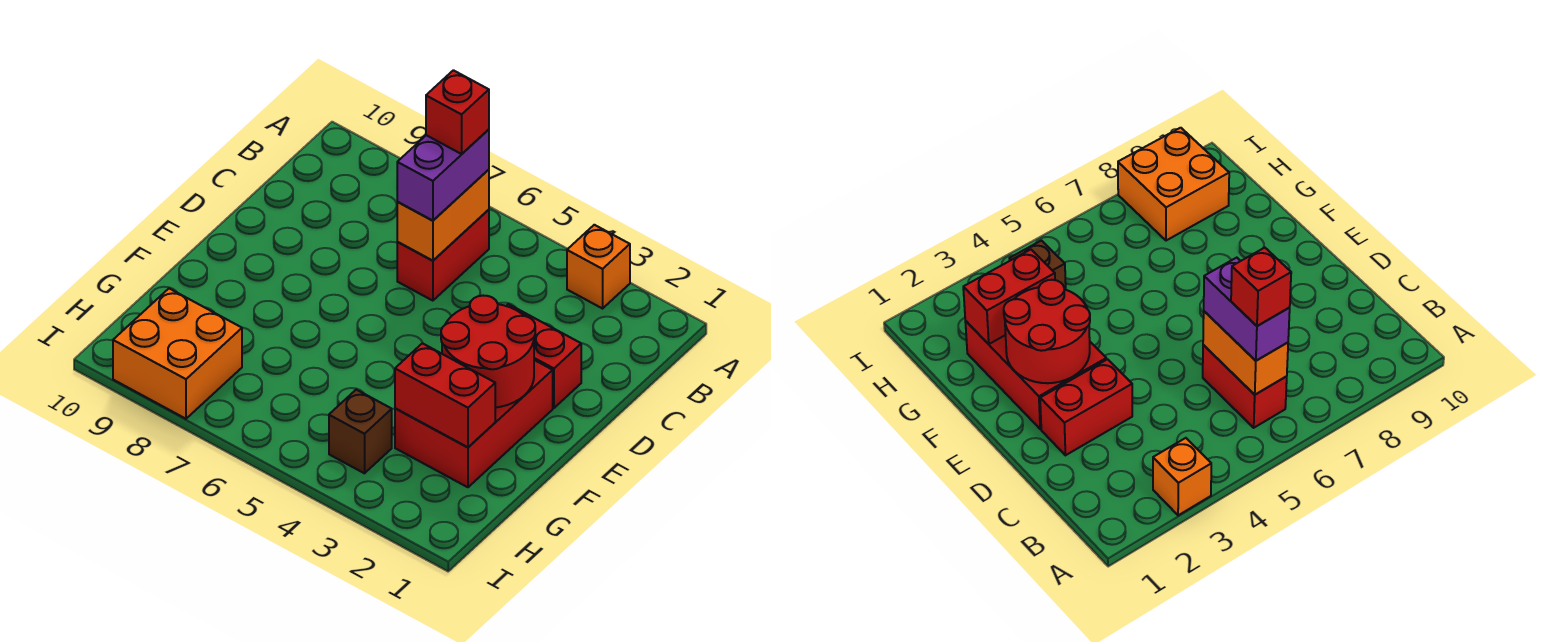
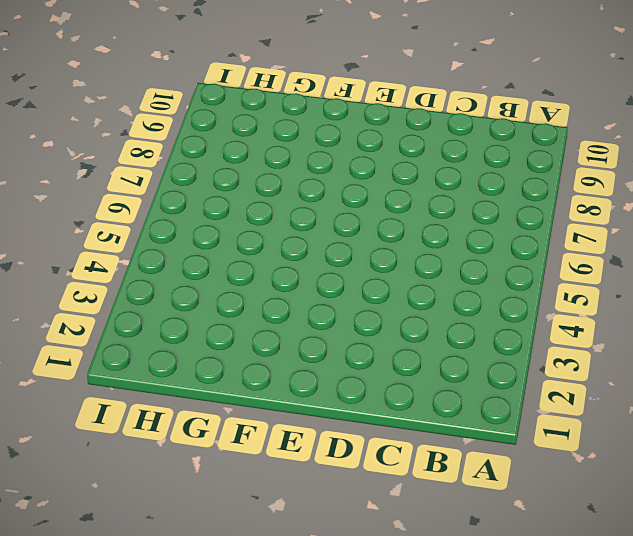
none -> orange brick A3 level 1
none -> red brick B6:C6 level 1

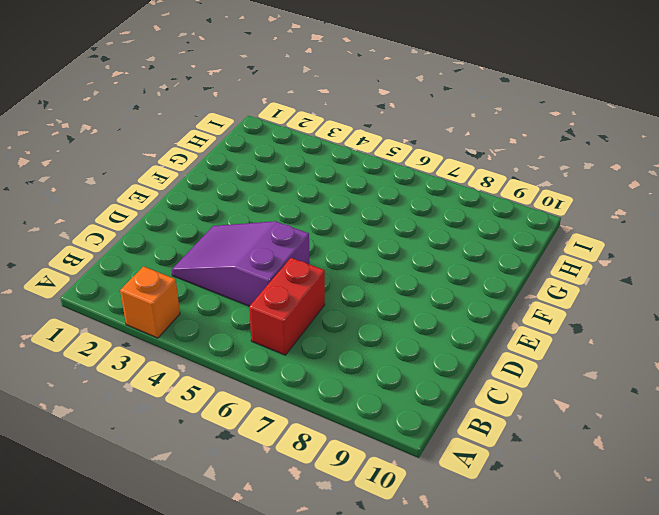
purple slope C3:D5 level 1 top 5 -> red brick D2:D3 level 1
none -> red brick E2:G3 level 1
none -> brown brick H4 level 1

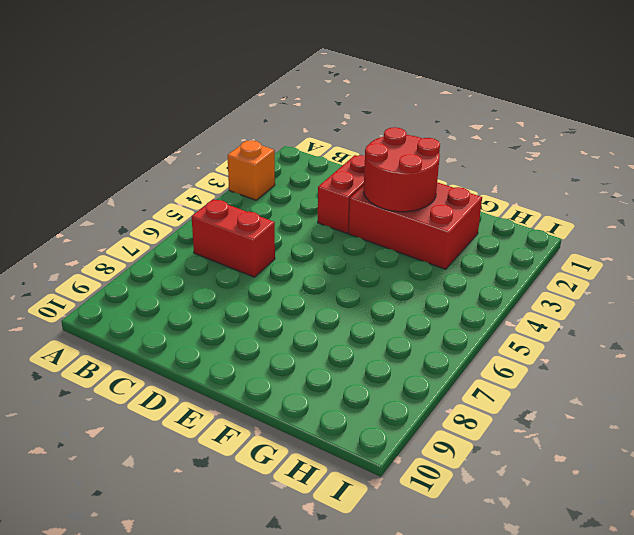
none -> brown brick H4 level 1
none -> orange brick H8:I9 level 1

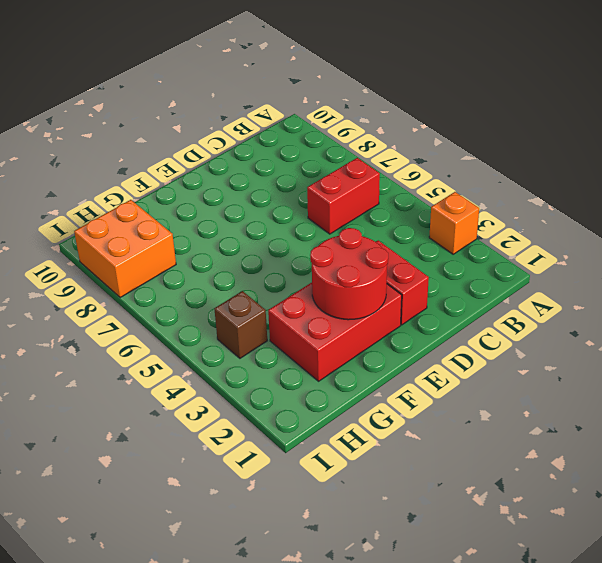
none -> orange brick B6:C6 level 2
none -> red brick G2:G3 level 2

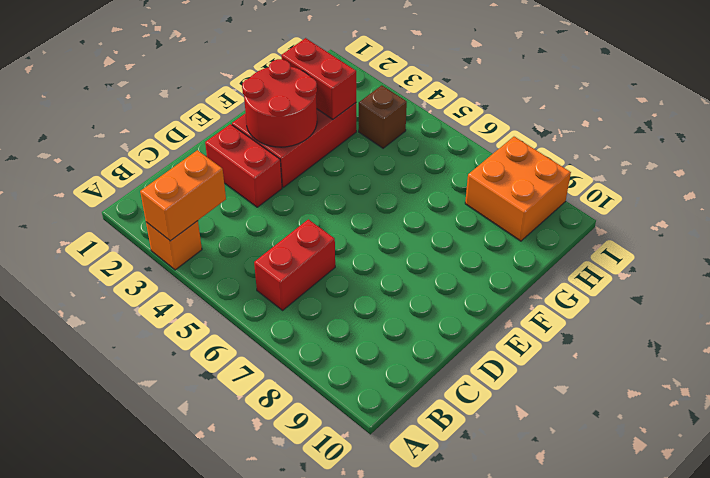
orange brick A3:B3 level 2 -> orange brick B6:C6 level 2
none -> purple brick B6:C6 level 3
none -> red brick B6 level 4

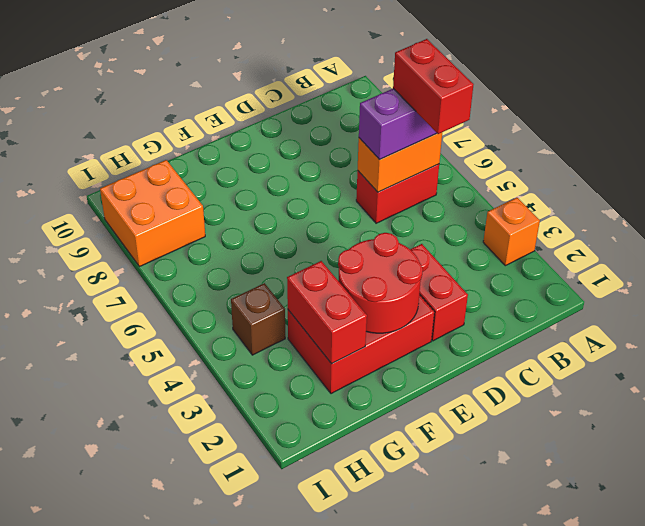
red brick B5:B6 level 4 -> red brick B6 level 4

